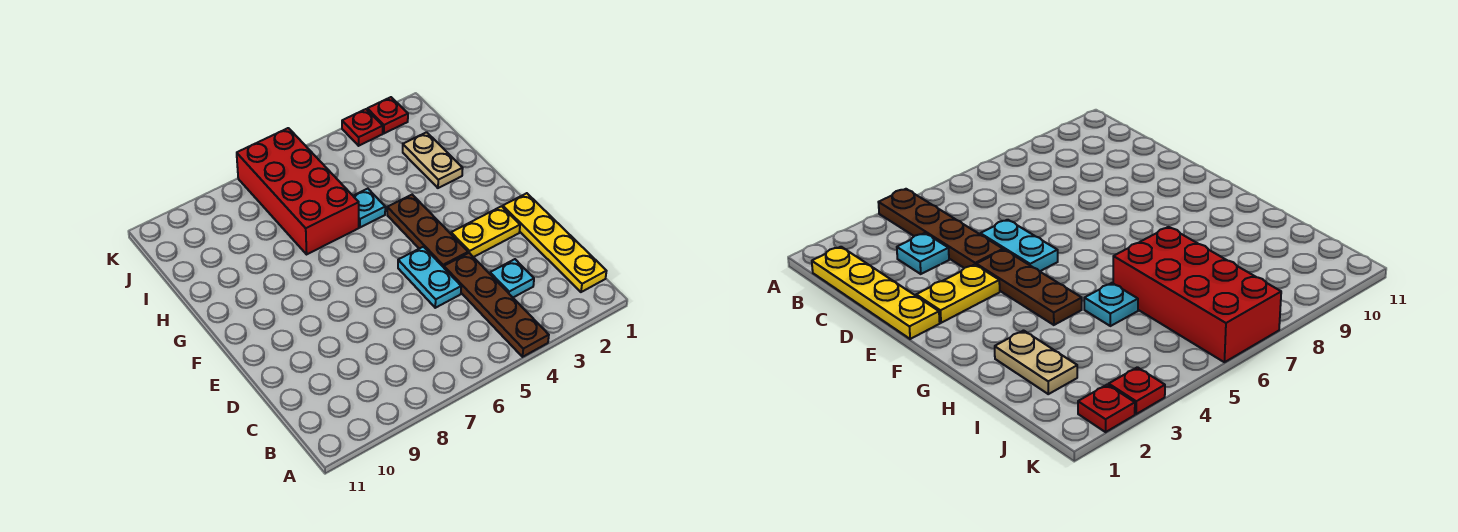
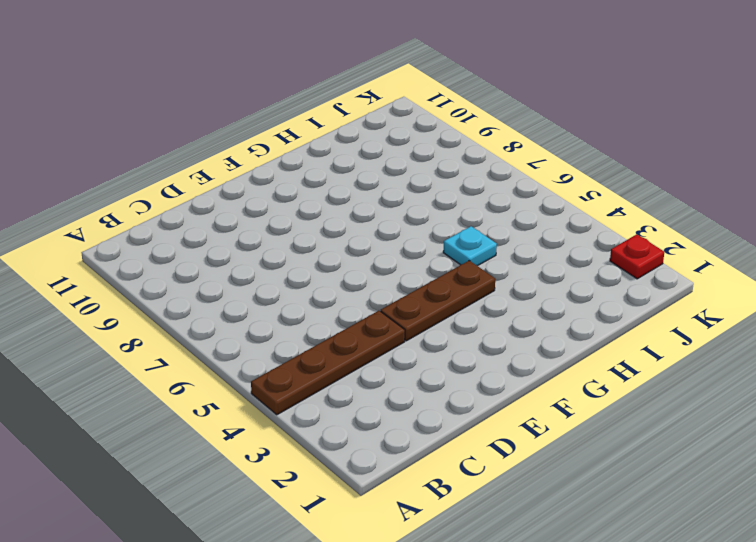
none -> yellow plate B1:E1 level 1
none -> cyan plate C3 level 1

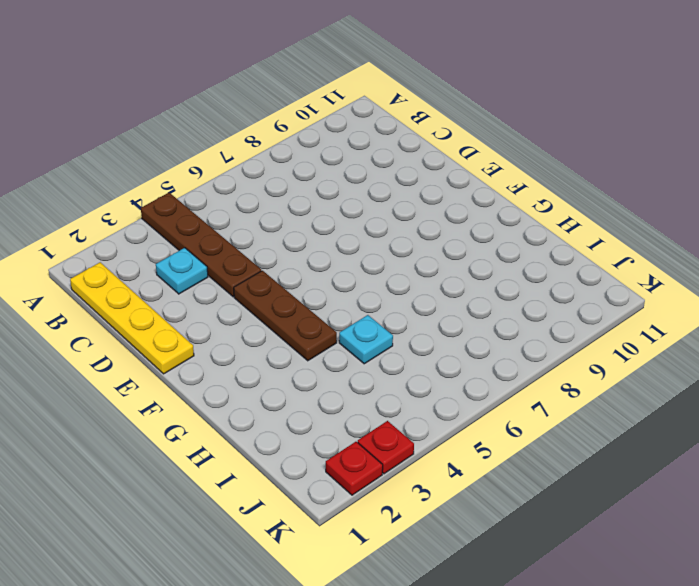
none -> cyan plate D5:E5 level 1
none -> yellow plate E2:E3 level 1

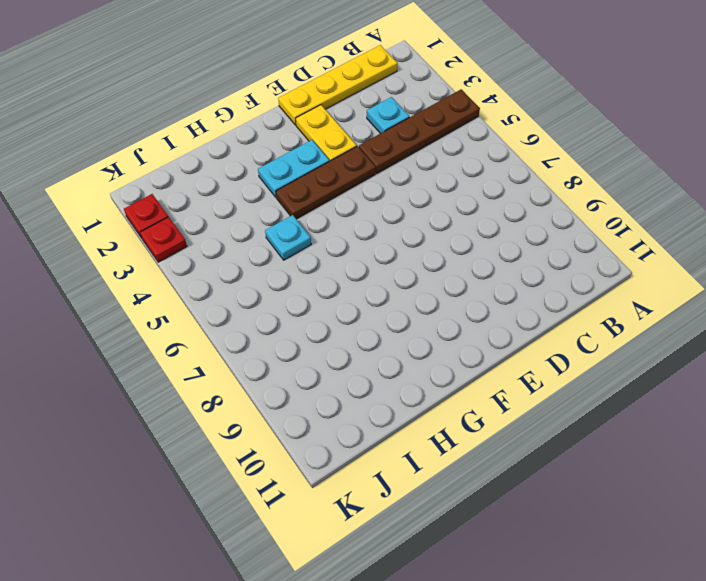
cyan plate F3:G3 level 1 -> cyan plate D5:E5 level 1
none -> tan plate H2:I2 level 1
none -> red brick H6:K7 level 1

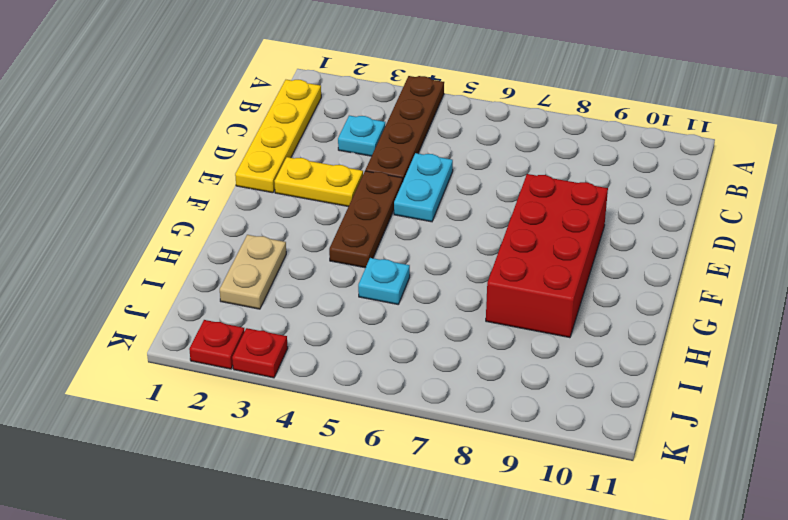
red brick E8:H9 level 1 -> red brick H6:K7 level 1

